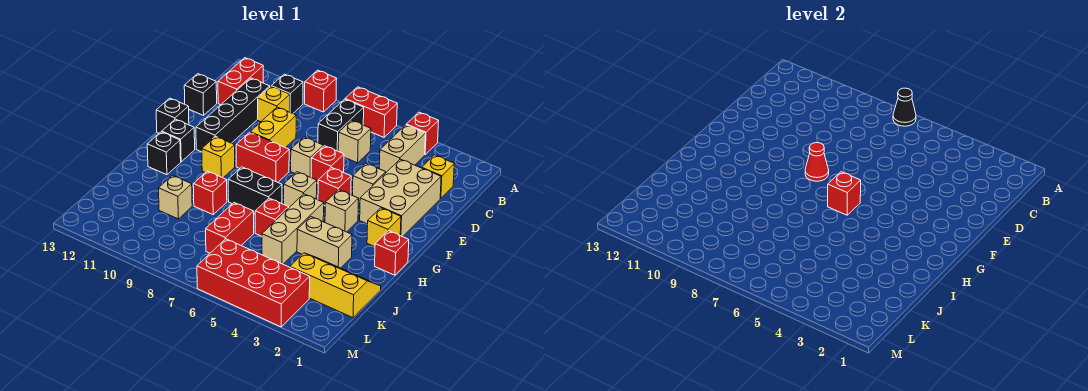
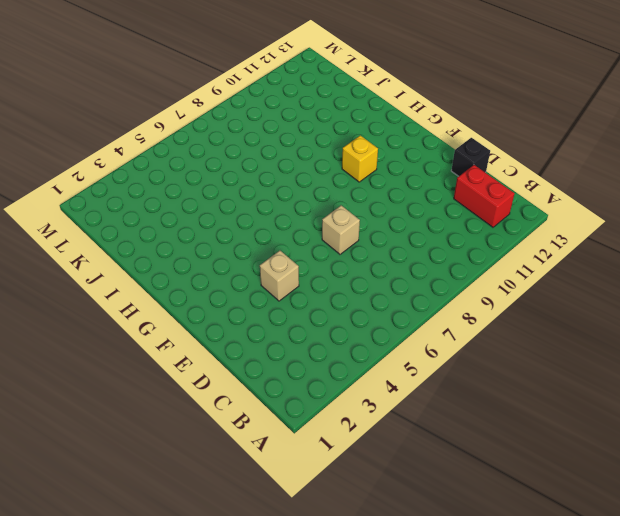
none -> red brick A4 level 1
none -> red brick A6:A7 level 1
none -> red brick A9 level 1
none -> tan brick B4:C4 level 1

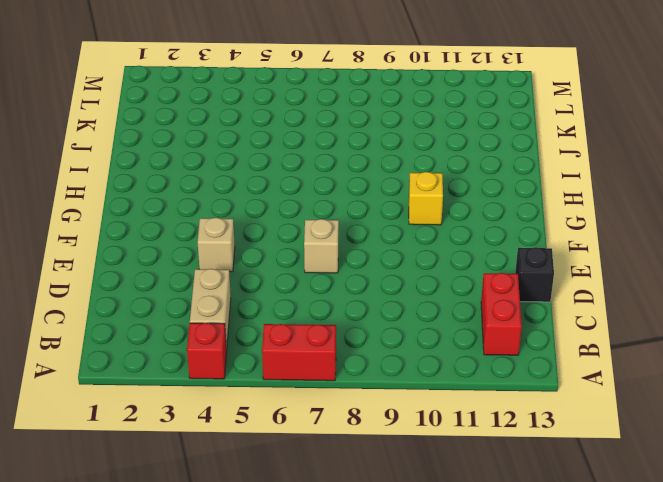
none -> red brick A9 level 1
none -> black brick B7:C7 level 1
none -> black brick B10 level 1
none -> yellow brick C2 level 1

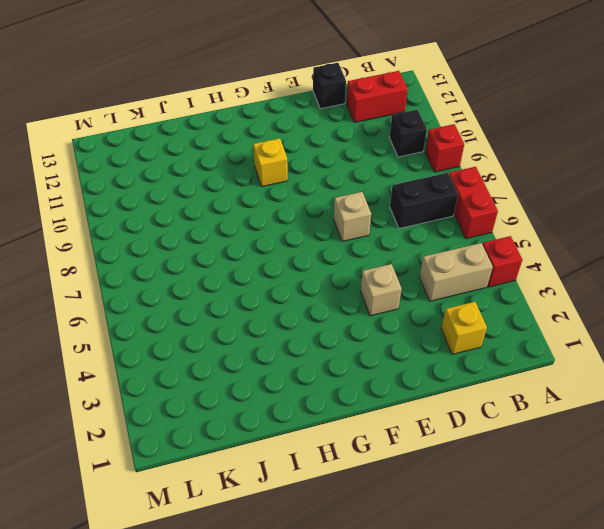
none -> tan brick C6 level 1
none -> yellow brick C10 level 1
none -> black brick C11:F11 level 1
none -> tan brick D2:F3 level 1

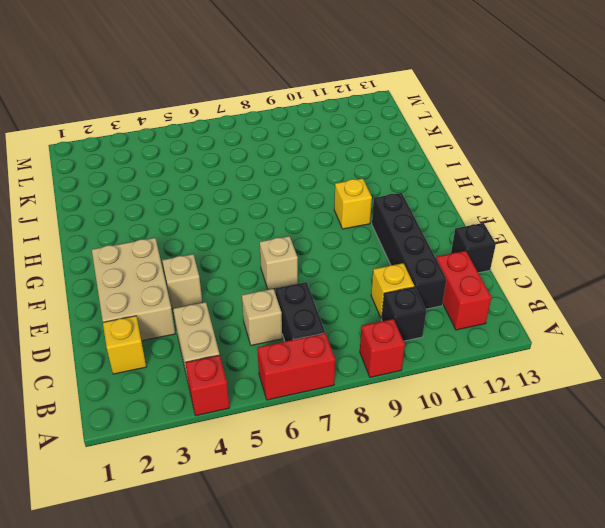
none -> yellow brick D9:E9 level 1
none -> red brick E6 level 1
none -> red brick F5 level 1
none -> red brick F8:F9 level 1

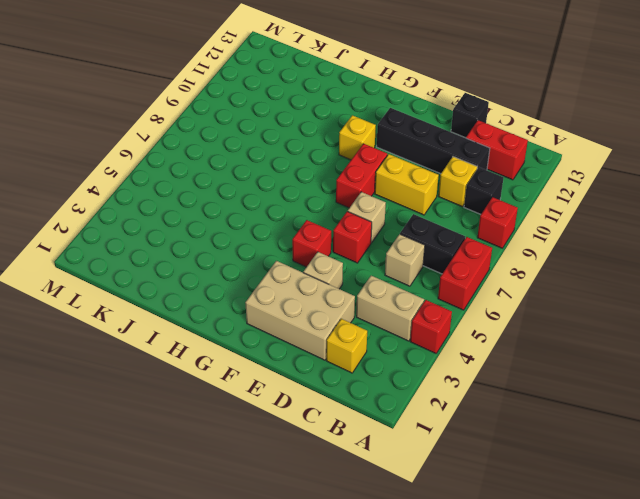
none -> black brick F13 level 1
none -> yellow brick G2 level 1
none -> tan brick G4 level 1
none -> tan brick G6 level 1

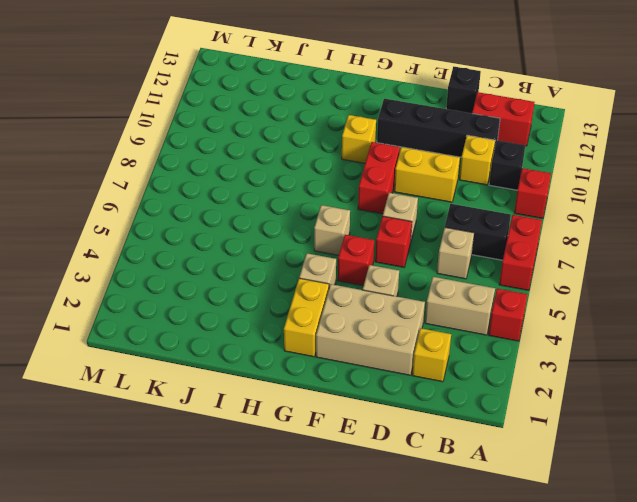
yellow brick G2:G3 level 1 -> yellow brick G2 level 1
none -> black brick F13 level 1
none -> black brick G12 level 1
none -> red brick H1 level 1
none -> tan brick H5:J5 level 1

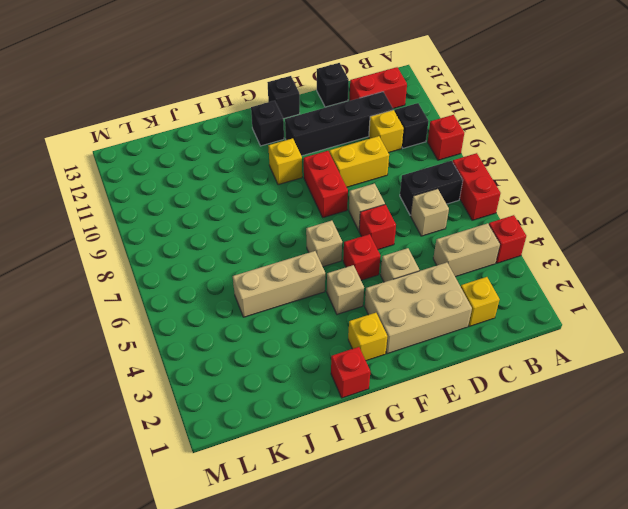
none -> black brick H7:H8 level 1
none -> black brick H12 level 1
none -> tan brick I3:I4 level 1
none -> red brick I6 level 1

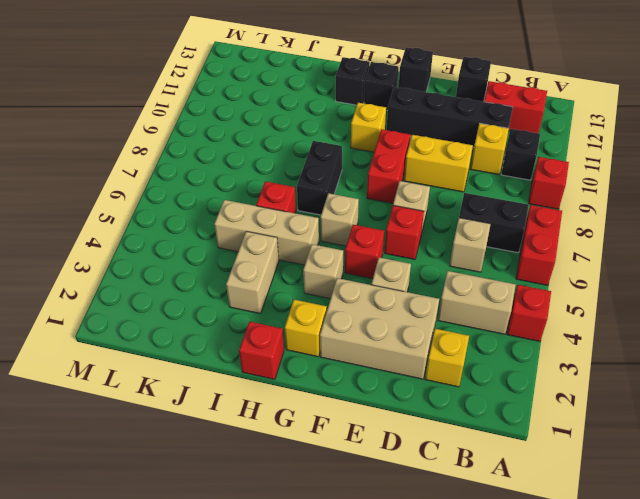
none -> red brick I9 level 1
none -> yellow slope J1:K3 level 1 top K
none -> red brick J7:K7 level 1
none -> tan brick J10 level 1

